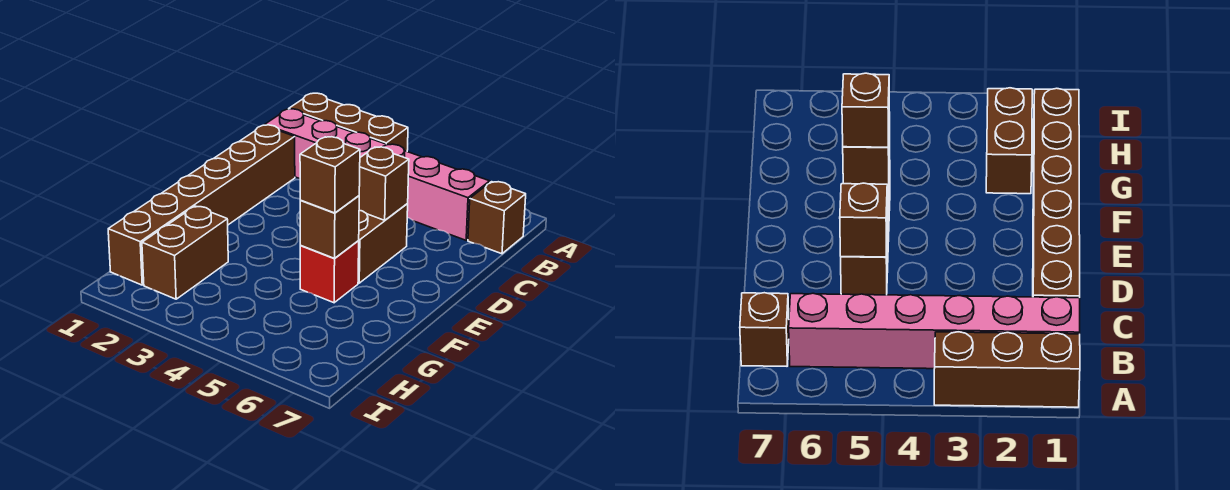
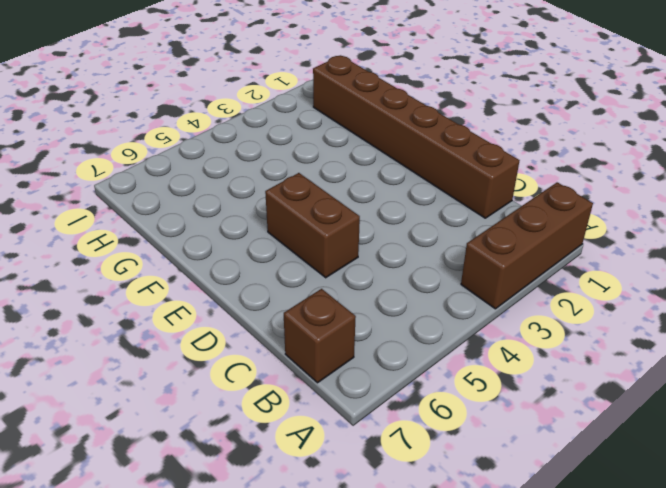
none -> pink brick B1:B6 level 1
none -> red brick F5 level 1

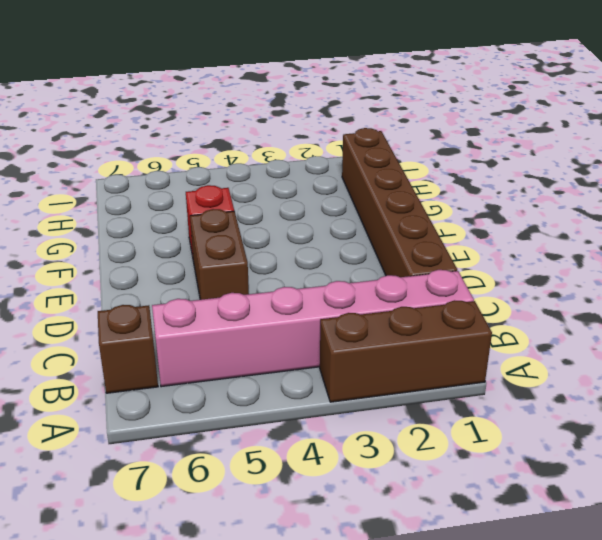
none -> brown brick G2:H2 level 1
none -> brown brick D5 level 2

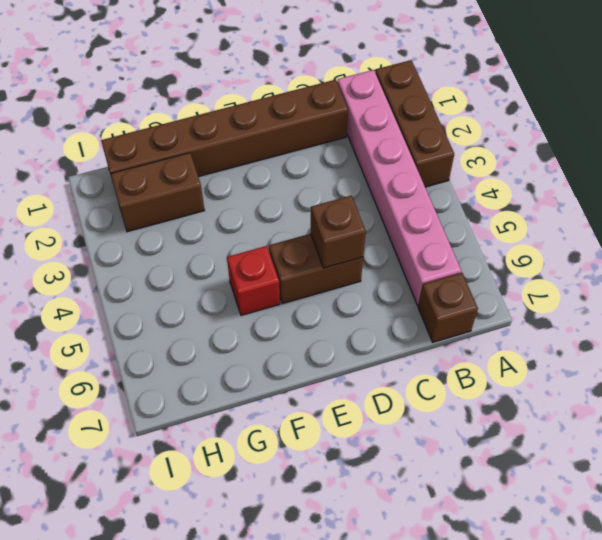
none -> brown brick F5 level 2
none -> brown brick F5 level 3

